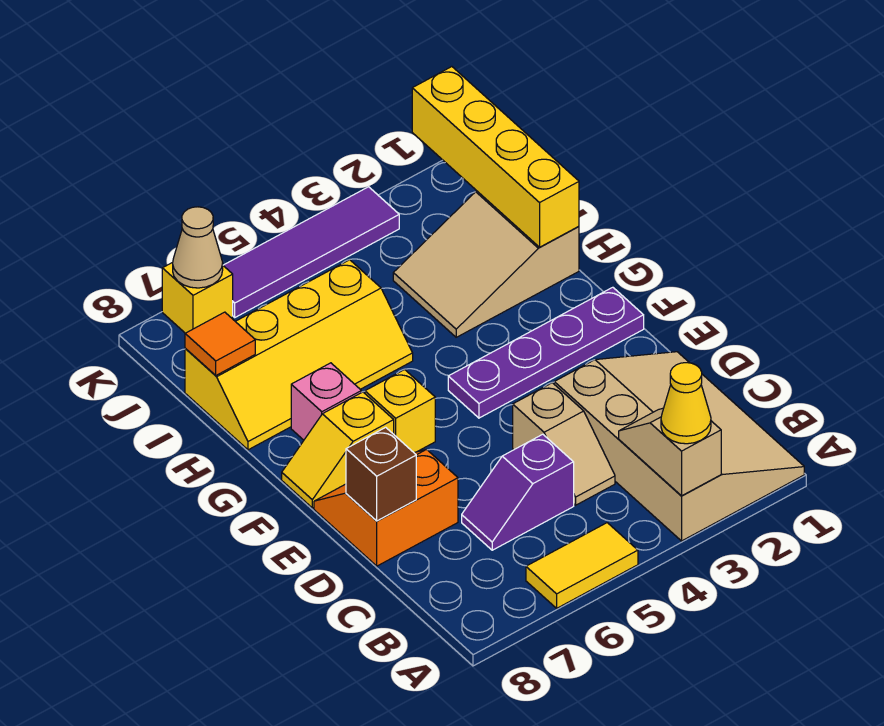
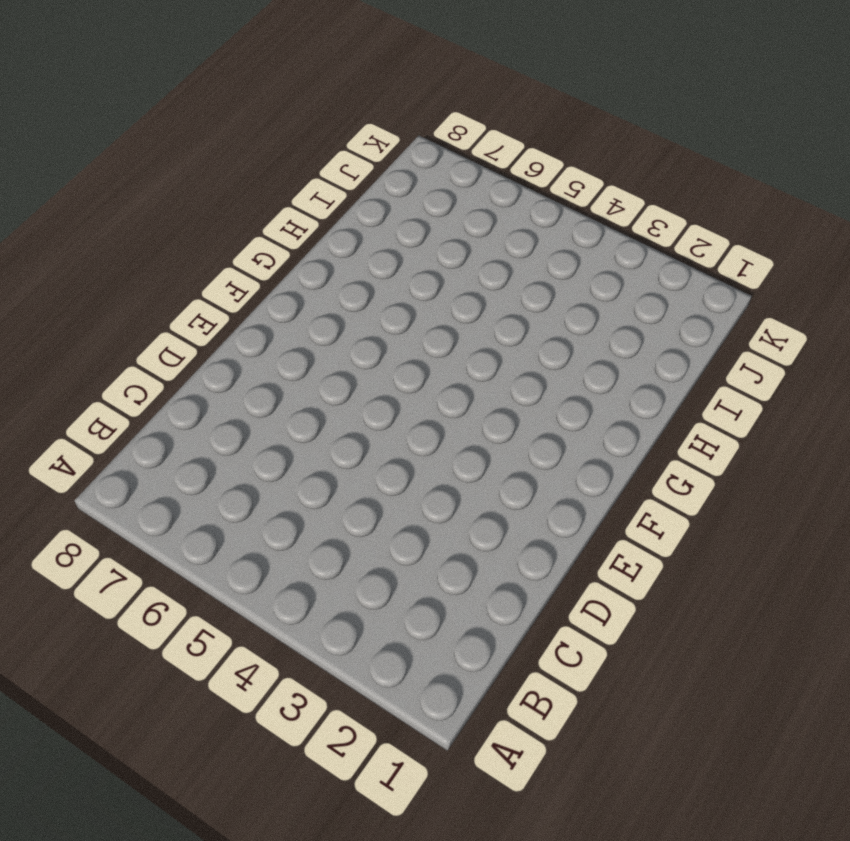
none -> tan slope A1:D3 level 1 top 3
none -> yellow tile A5:A6 level 1
none -> tan slope C4:D4 level 1 top D

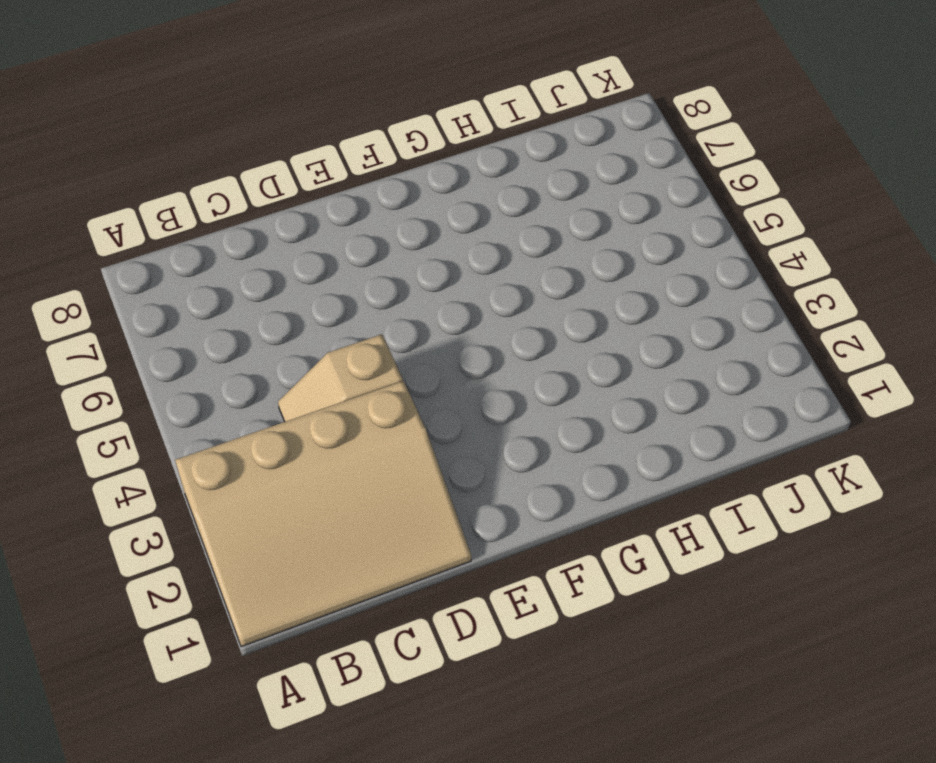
none -> yellow tile A5:A6 level 1
none -> purple slope C5:C6 level 1 top 5
none -> orange slope D7:E8 level 1 top D

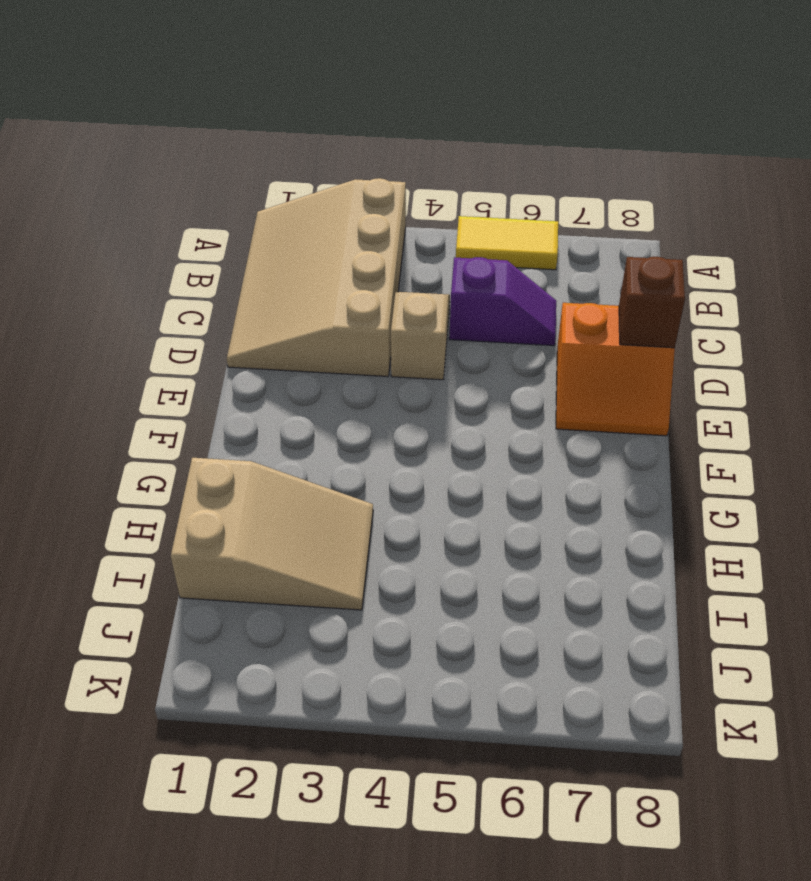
none -> purple plate F1:F4 level 1
none -> yellow brick F6 level 1
none -> yellow slope F7:F8 level 1 top 7

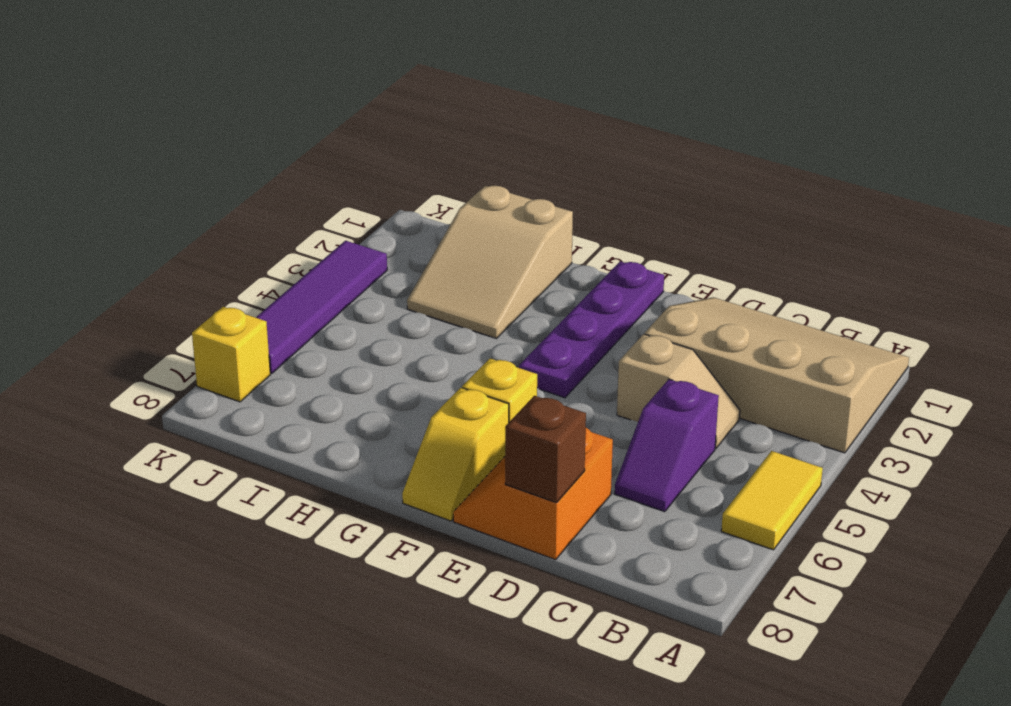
none -> pink brick G7 level 1
none -> yellow slope H5:I8 level 1 top I
none -> tan slope A3:B3 level 2 top A

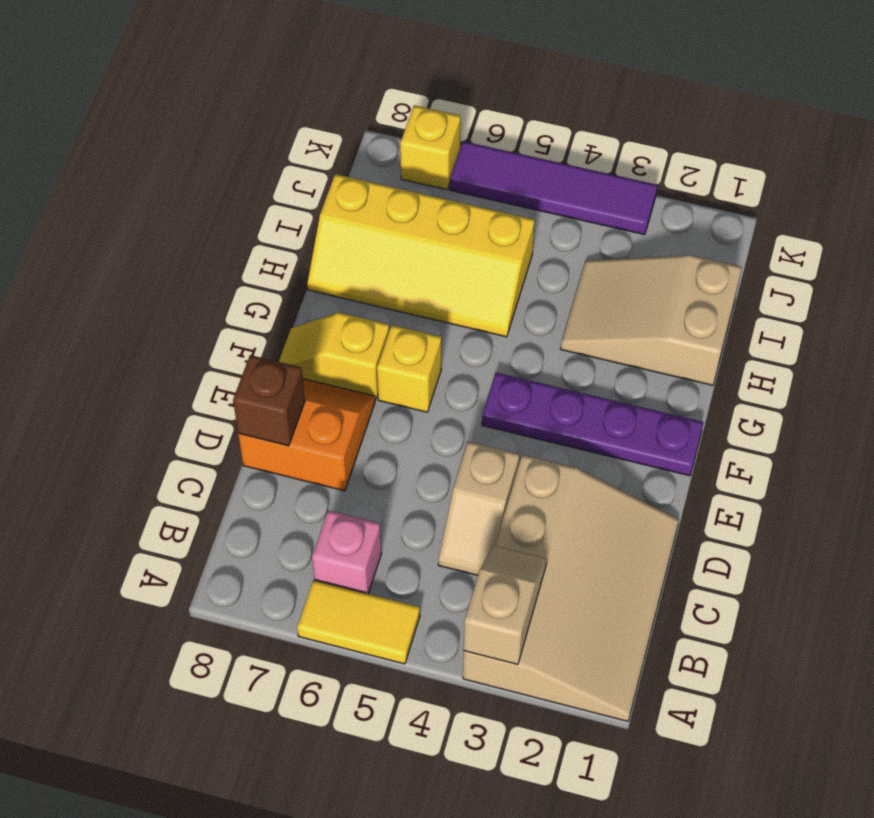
pink brick B6 level 1 -> pink brick G7 level 1
none -> purple slope C5:C6 level 1 top 5
none -> yellow brick H1:K1 level 2
none -> orange tile I8 level 2

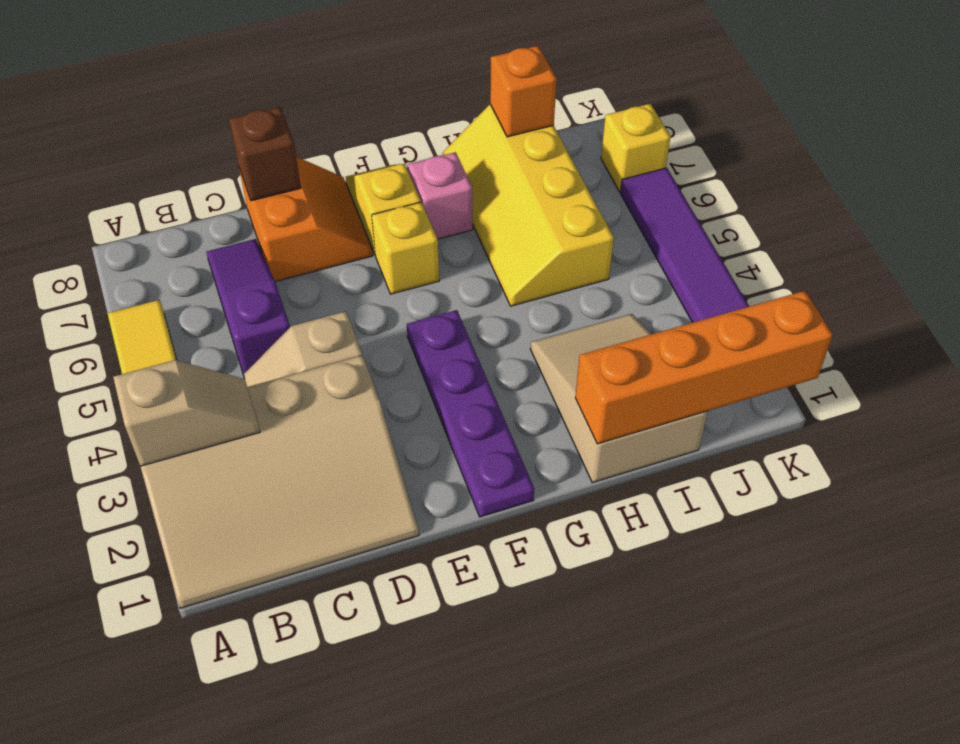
purple slope C5:C7 level 1 top 5 -> purple slope C5:C6 level 1 top 5
orange brick H1:K1 level 2 -> yellow brick H1:K1 level 2
orange brick I8 level 2 -> orange tile I8 level 2
none -> tan cone K7 level 2
none -> yellow cone A3 level 3

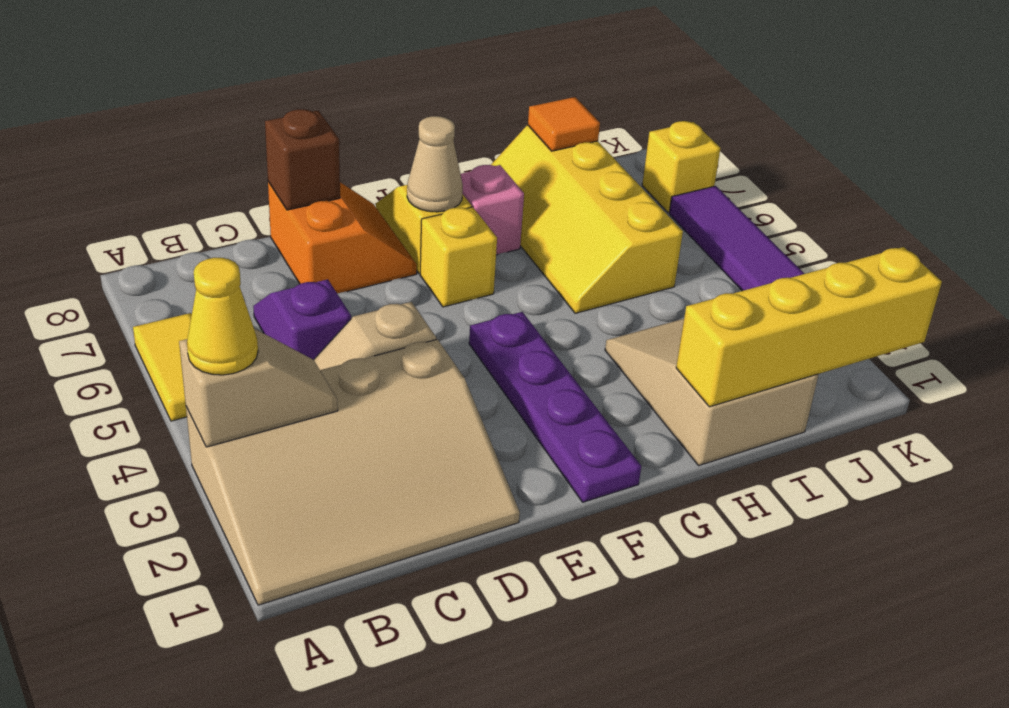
tan cone F7 level 2 -> tan cone K7 level 2

